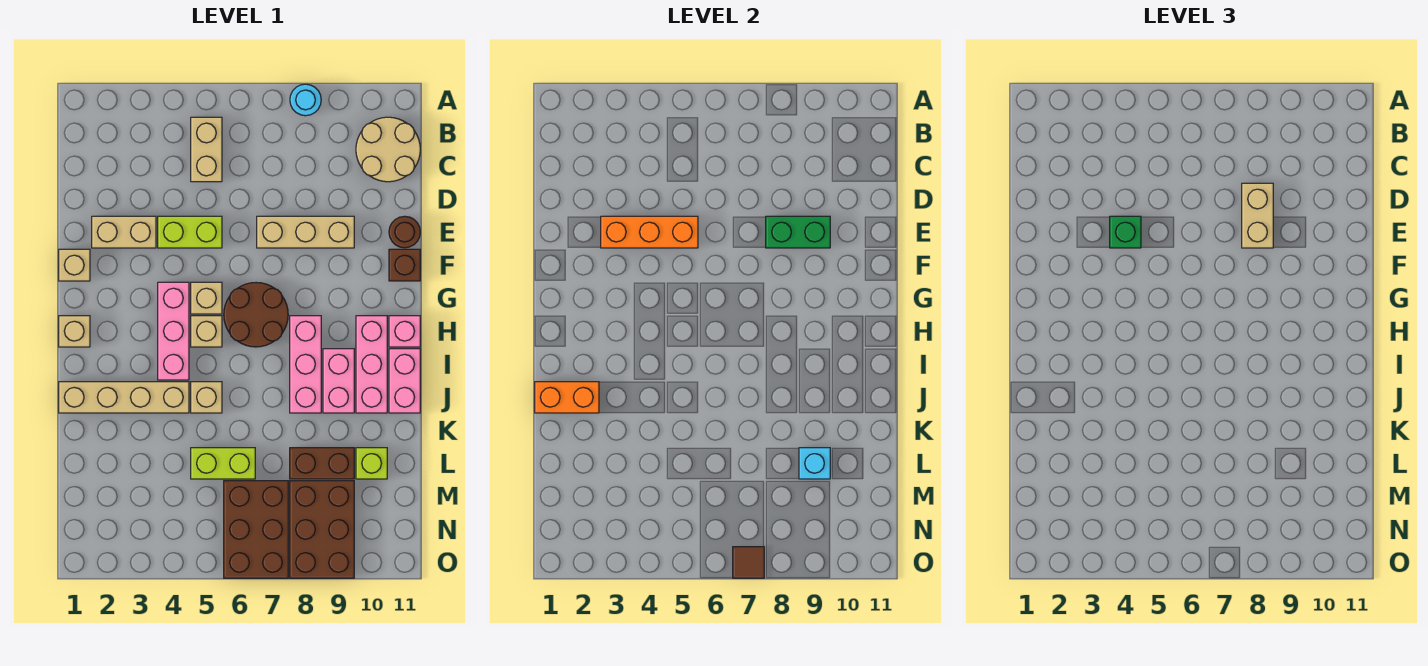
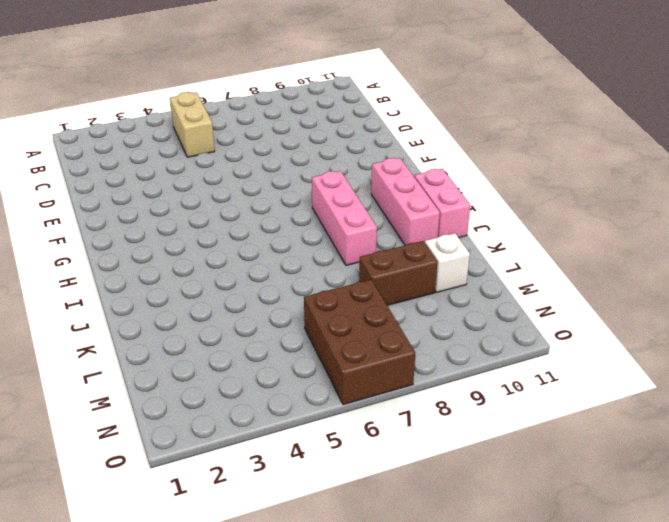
white brick L10 level 1 -> lime brick L10 level 1
none -> cyan round brick A8 level 1
none -> tan round brick B10:C11 level 1
none -> tan brick E2:E3 level 1
none -> lime brick E4:E5 level 1

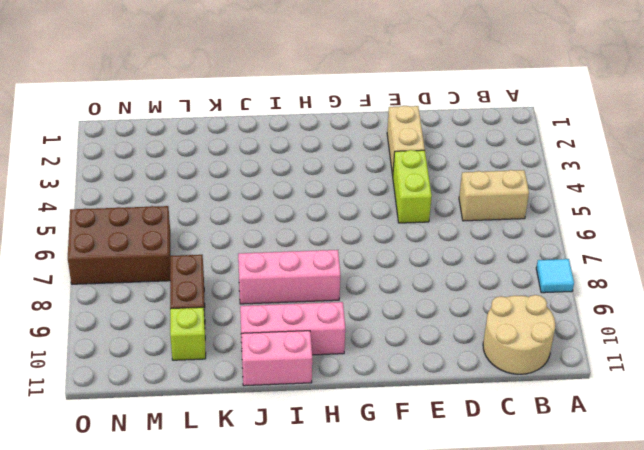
cyan tile A8 level 1 -> cyan round brick A8 level 1
none -> tan brick E7:E9 level 1
none -> brown round brick E11 level 1
none -> tan brick F1 level 1
none -> brown brick F11 level 1

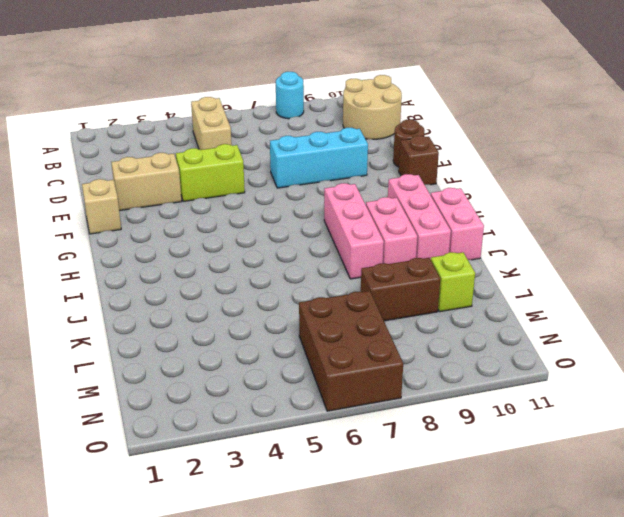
cyan brick E7:E9 level 1 -> tan brick E7:E9 level 1
none -> pink brick G4:I4 level 1
none -> tan brick G5 level 1
none -> brown round brick G6:H7 level 1
none -> tan brick H1 level 1

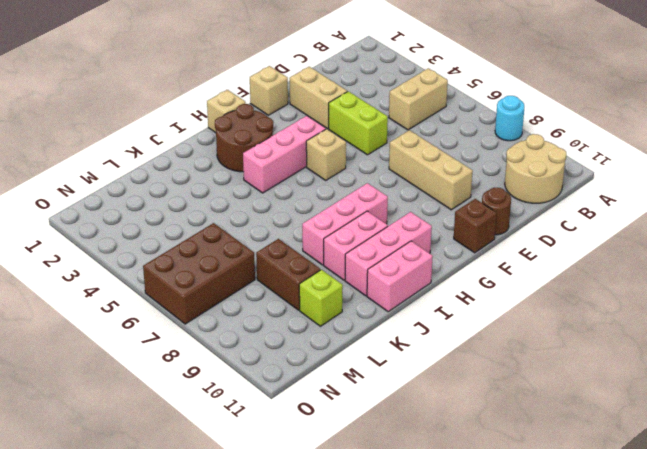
brown round brick H2:I3 level 1 -> brown round brick G6:H7 level 1
none -> tan brick H5 level 1
none -> pink brick H11 level 1
none -> tan brick J1:J4 level 1
none -> tan brick J5 level 1

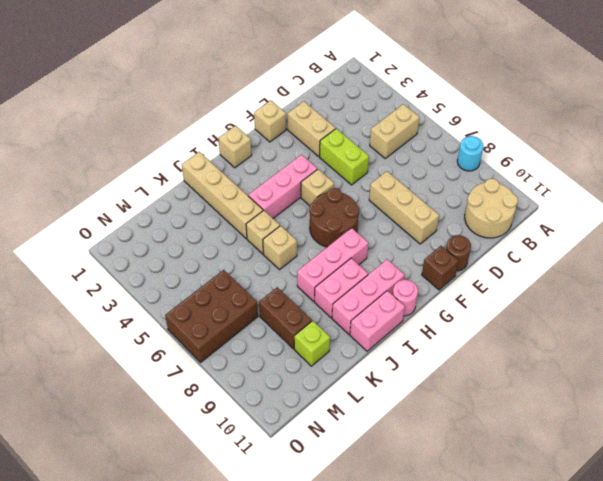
pink round brick H11 level 1 -> pink brick H11 level 1
tan brick J6 level 1 -> tan brick H5 level 1
none -> lime brick L5:L6 level 1
none -> brown brick M8:O9 level 1
none -> orange brick E3:E5 level 2
none -> green brick E8:E9 level 2

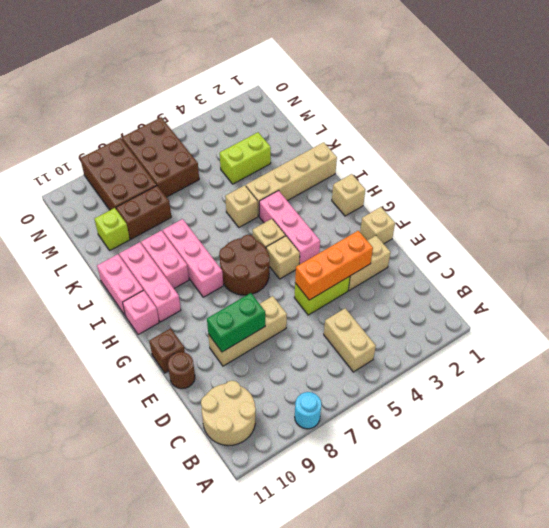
lime brick L3:L4 level 1 -> lime brick L5:L6 level 1
none -> orange brick J1:J2 level 2
none -> cyan brick L9 level 2
none -> brown tile O7 level 2
none -> tan brick D8:E8 level 3

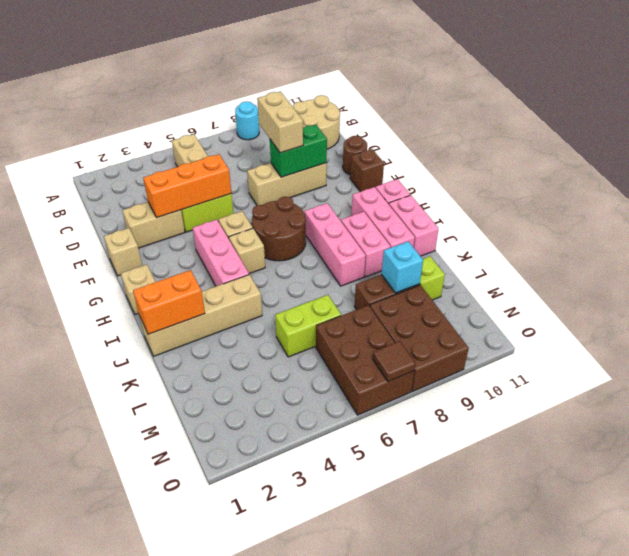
none -> tan brick J5 level 1
none -> green brick E4 level 3

